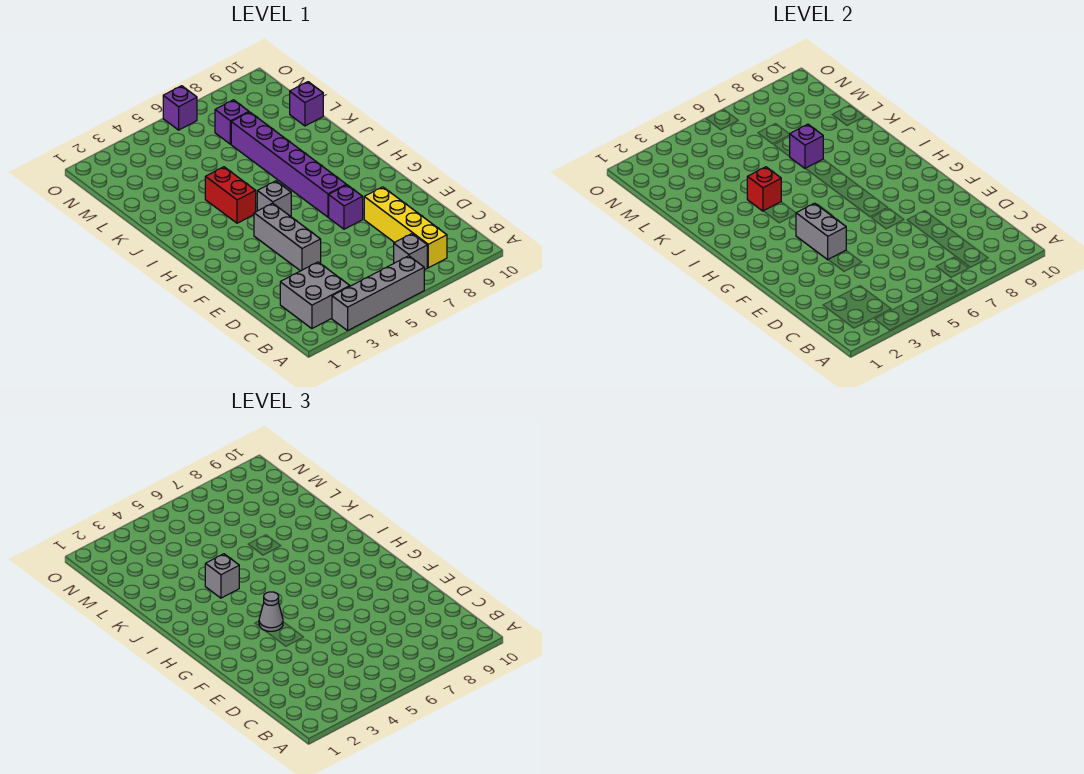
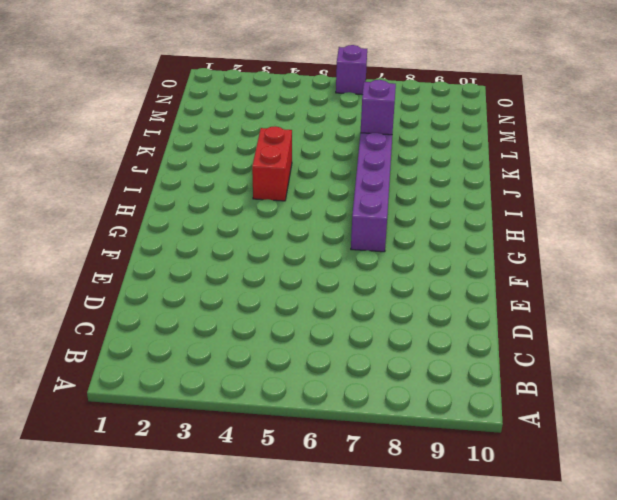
none -> grey brick A3:A6 level 1
none -> grey brick B2:C3 level 1
none -> grey brick B7 level 1

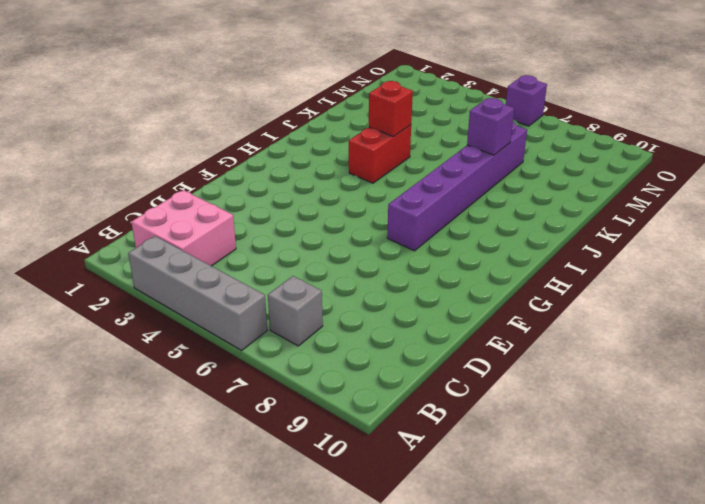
pink brick B2:C3 level 1 -> grey brick B2:C3 level 1
none -> yellow brick B8:E8 level 1
none -> grey brick E4:G4 level 1
none -> purple brick F7 level 1

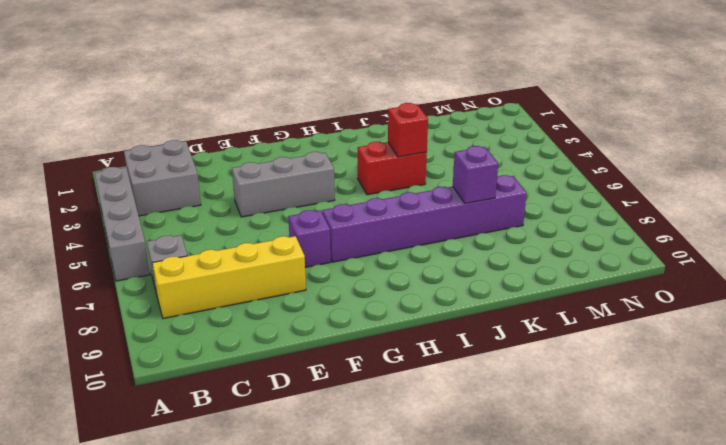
none -> grey brick H5 level 1
none -> purple brick L10 level 1
none -> purple brick M7 level 1

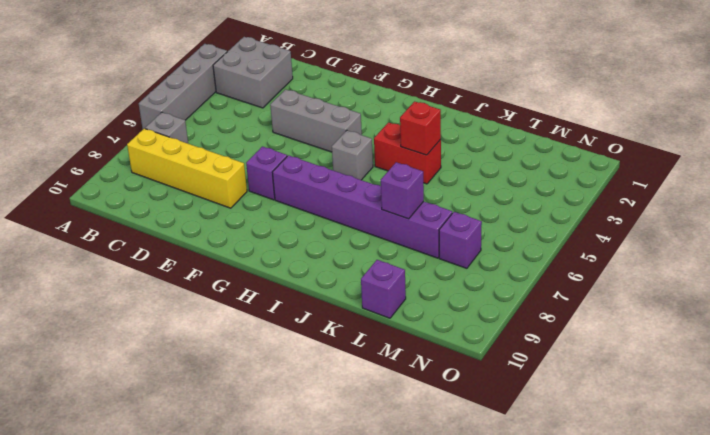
none -> purple brick O6 level 1
none -> grey brick F4:G4 level 2
none -> grey cone G4 level 3

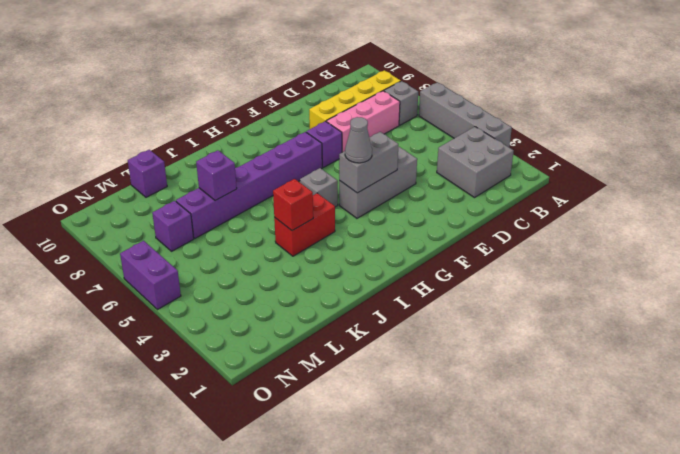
pink brick C7:E7 level 1 -> none
purple brick O5:O6 level 1 -> purple brick O6 level 1
none -> grey brick J4 level 3

